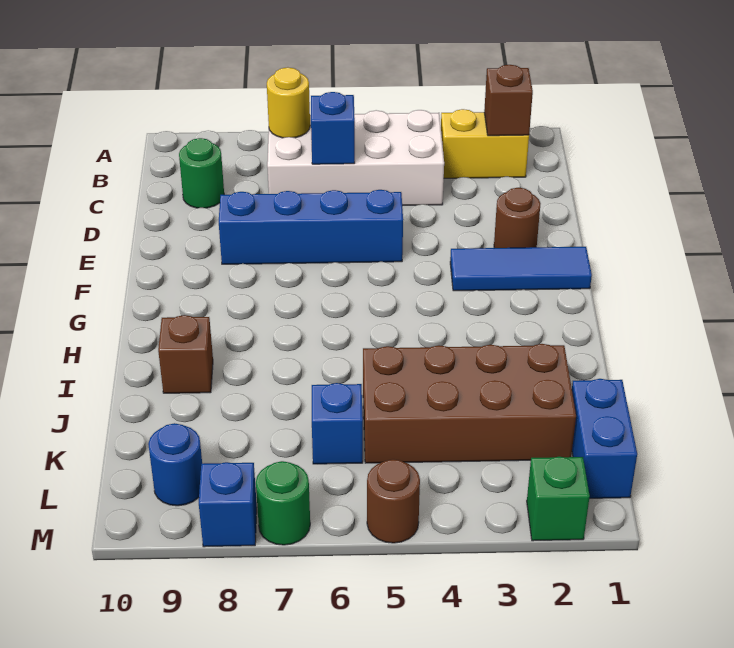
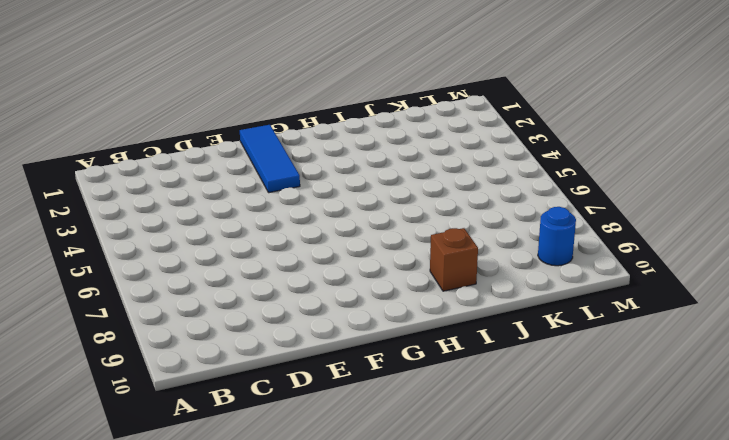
none -> yellow brick B2:B3 level 1
none -> white brick B4:C7 level 1
none -> green round brick C9 level 1

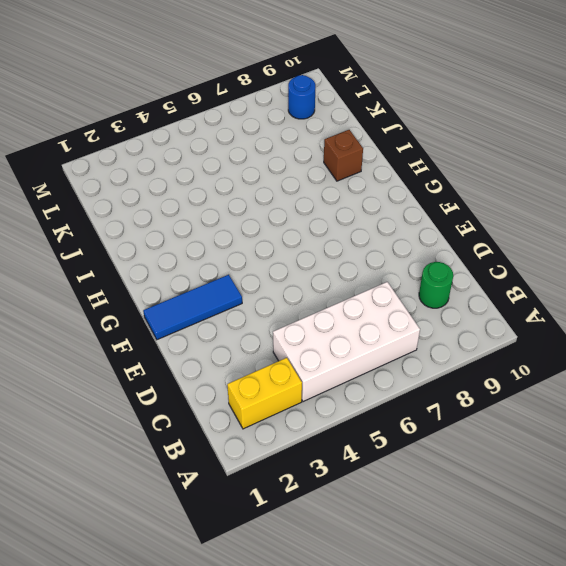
none -> brown round brick E2 level 1
none -> blue brick E5:E8 level 1
none -> brown brick J2:K5 level 1

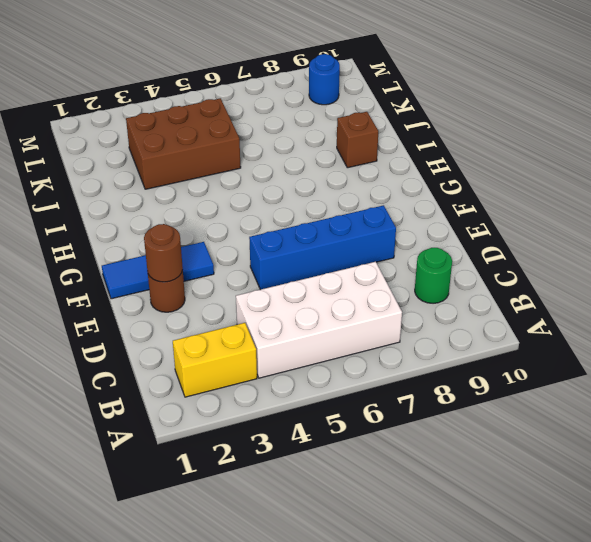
brown round brick E2 level 2 -> brown round brick M5 level 1
brown brick J3:K5 level 1 -> brown brick J2:K5 level 1
none -> blue brick K1:L1 level 1
none -> blue brick K6 level 1
none -> green brick M2 level 1

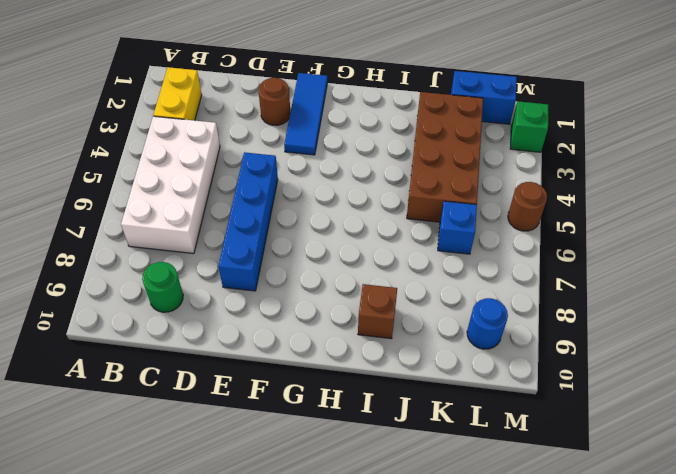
none -> green round brick M7 level 1
none -> blue brick M8 level 1
none -> brown brick B2 level 2

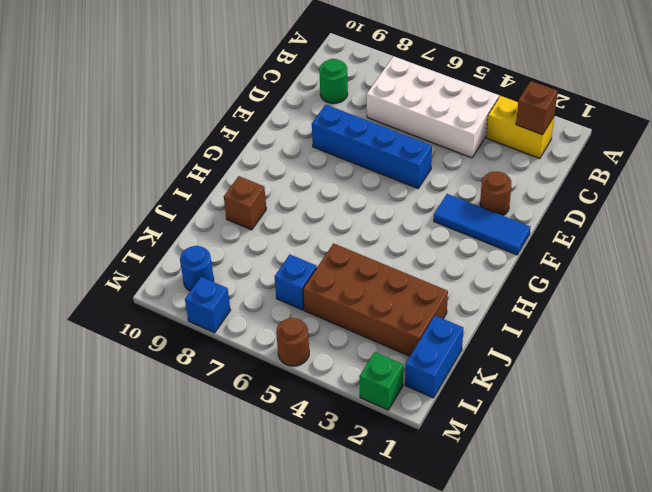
none -> green round brick M7 level 1
none -> yellow round brick B7 level 2
none -> blue brick C6 level 2

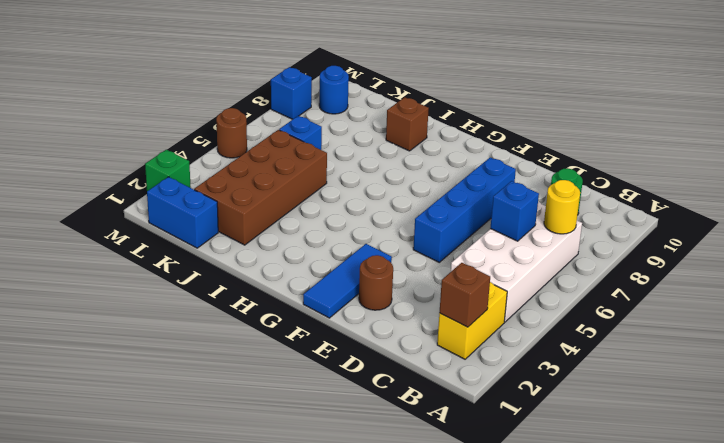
none -> green round brick M7 level 1

